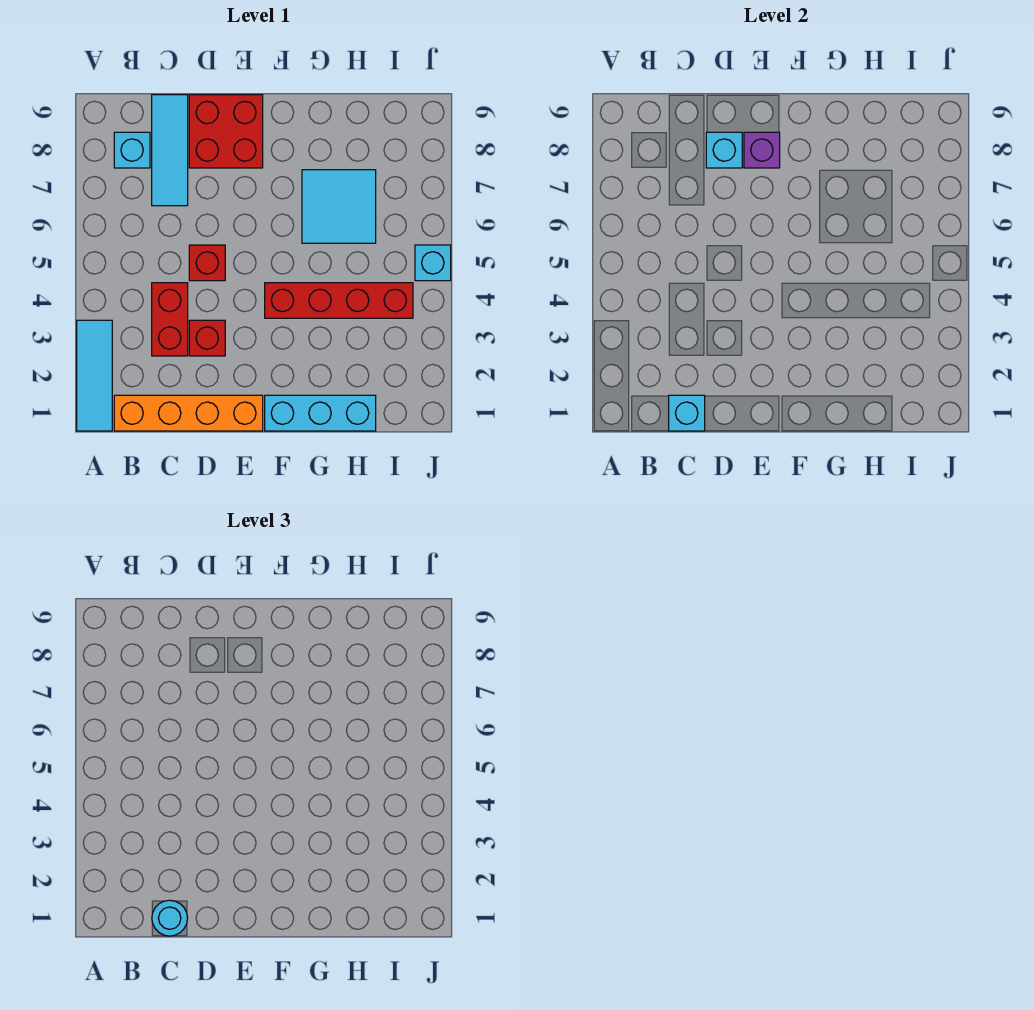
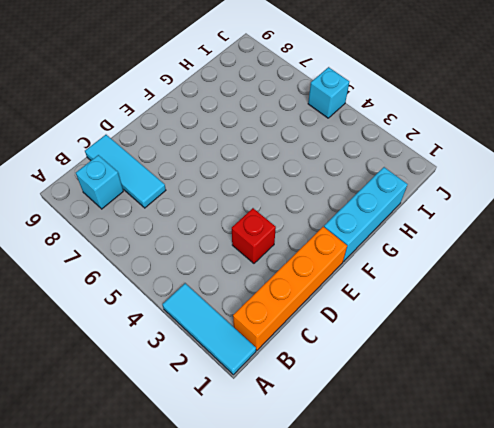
none -> red brick C3:C4 level 1
none -> red brick D5 level 1
none -> red brick D8:E9 level 1

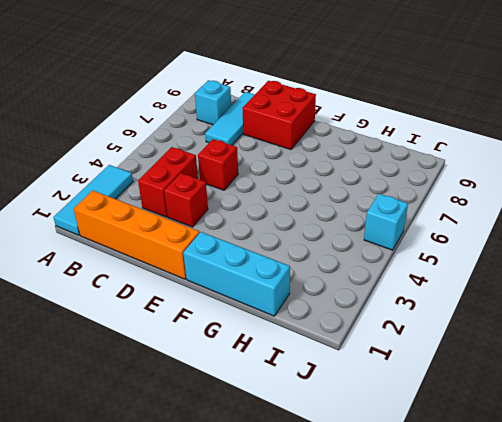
none -> red brick F4:I4 level 1
none -> cyan tile G6:H7 level 1
none -> cyan brick C1 level 2

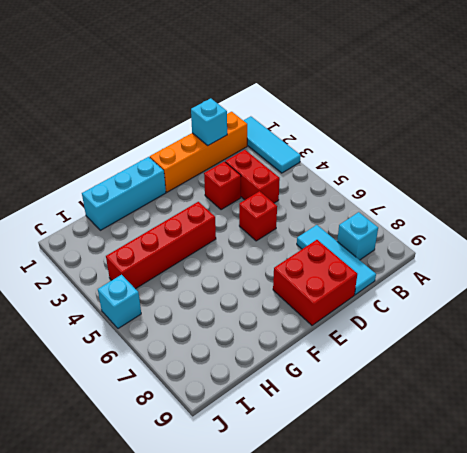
none -> cyan tile G6:H7 level 1
none -> cyan brick D8 level 2
none -> purple brick E8 level 2

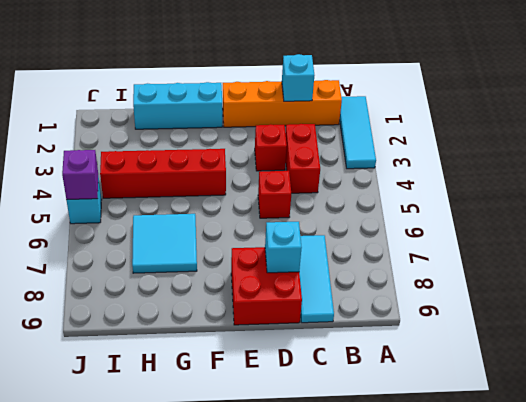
purple brick J5 level 2 -> purple brick E8 level 2
none -> cyan brick B8 level 1
none -> cyan round brick C1 level 3

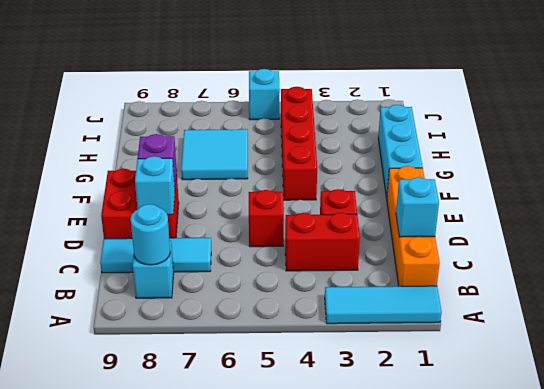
cyan round brick B8 level 2 -> cyan round brick C1 level 3

